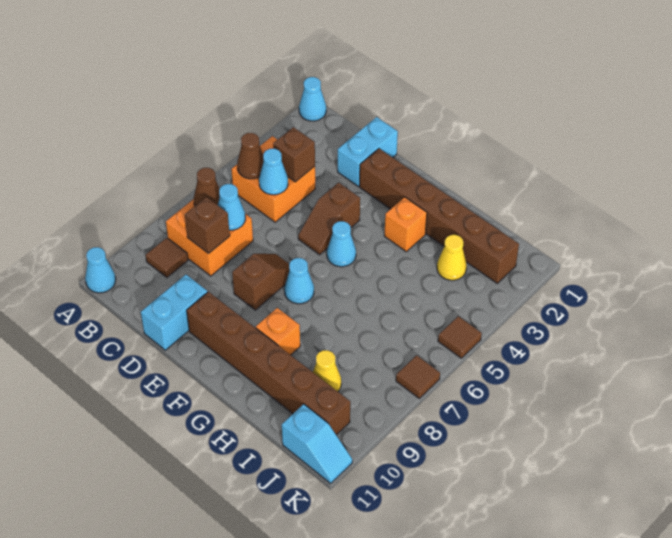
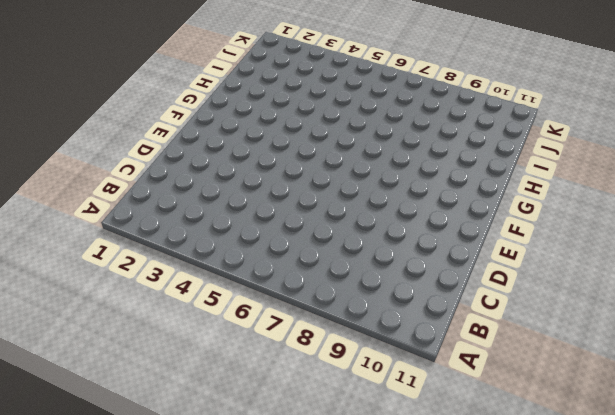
none -> cyan cone A1 level 1
none -> cyan cone A11 level 1
none -> orange brick B4:C5 level 1

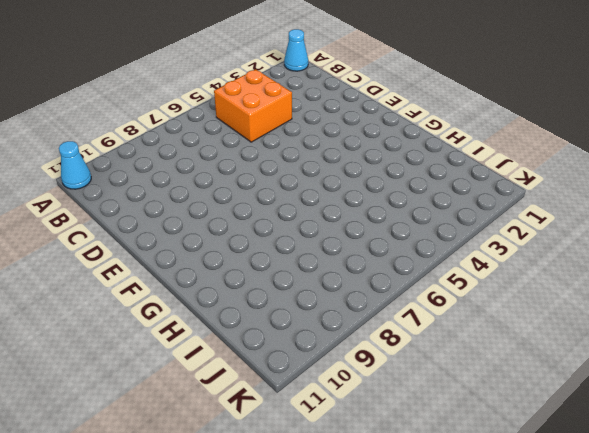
none -> orange brick B7:C8 level 1
none -> brown tile B9 level 1
none -> cyan brick D1:D2 level 1

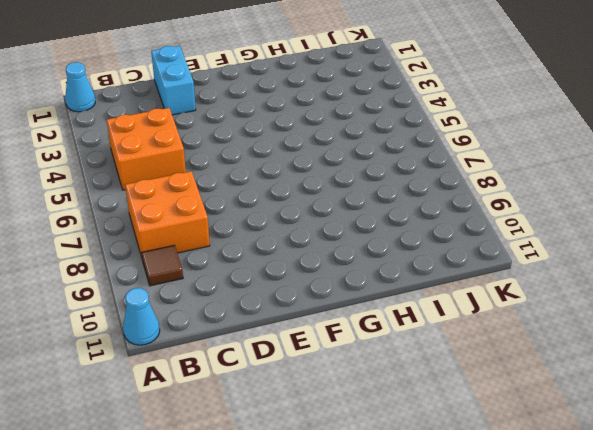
none -> cyan brick D10:D11 level 1
none -> brown brick E2:J2 level 1
none -> brown slope E4:E5 level 1 top 4

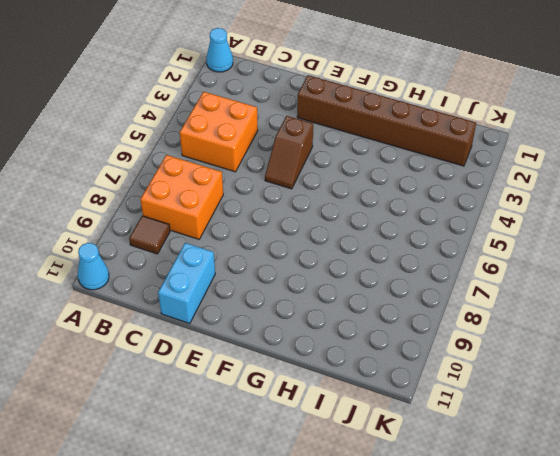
none -> cyan brick D1:D2 level 1
none -> brown slope E7:E8 level 1 top 8
none -> brown brick E10:J10 level 1

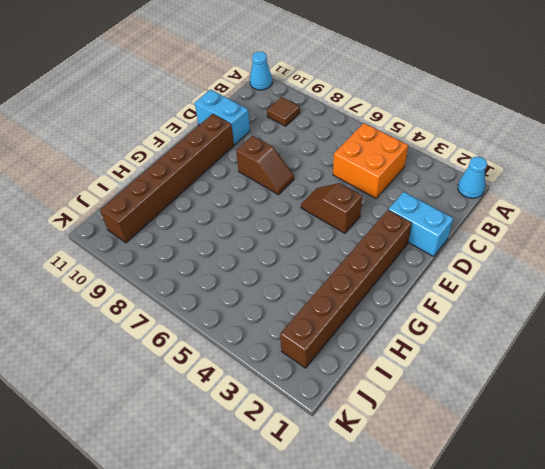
none -> orange brick B7:C8 level 1
none -> cyan cone F5 level 1
none -> cyan cone F7 level 1

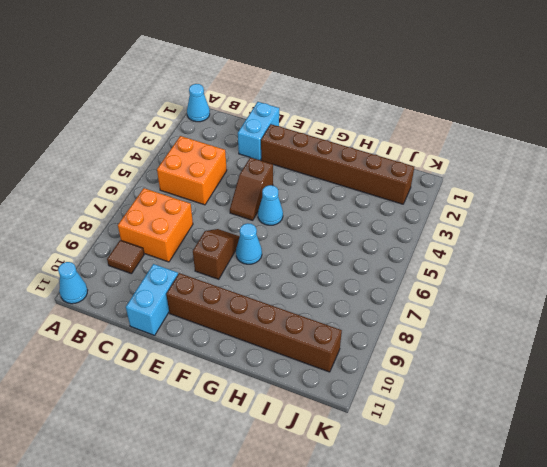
none -> orange brick G3 level 1
none -> orange brick G9 level 1
none -> yellow cone I3 level 1

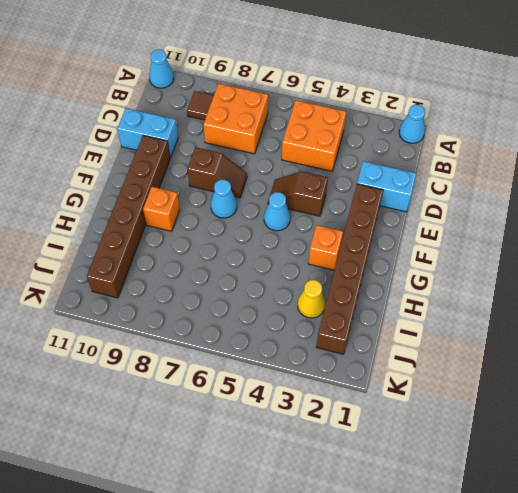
none -> yellow cone I9 level 1
none -> cyan slope J11:K11 level 1 top J
none -> brown tile K5 level 1

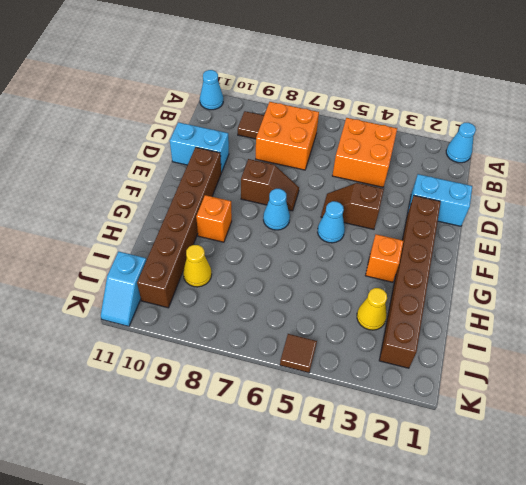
none -> brown tile K7 level 1
none -> brown cone B5 level 2
none -> brown cone B7 level 2

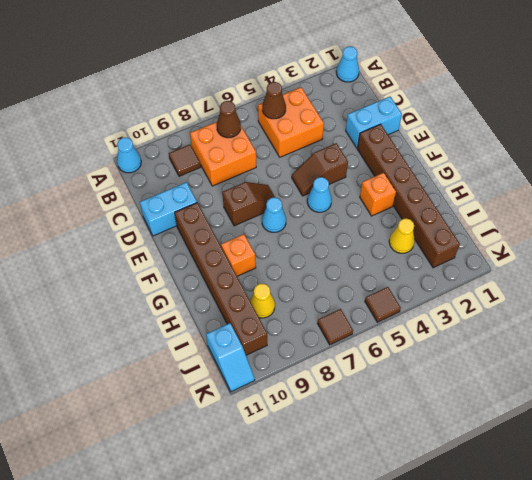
none -> brown brick C4 level 2
none -> cyan cone C5 level 2
none -> cyan cone C7 level 2

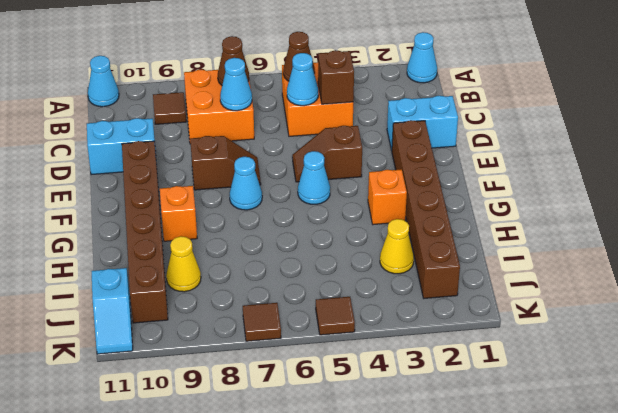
none -> brown brick C8 level 2

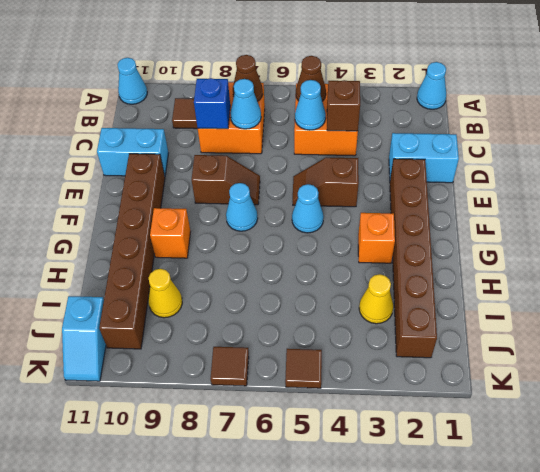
blue brick C8 level 2 -> brown brick C8 level 2

